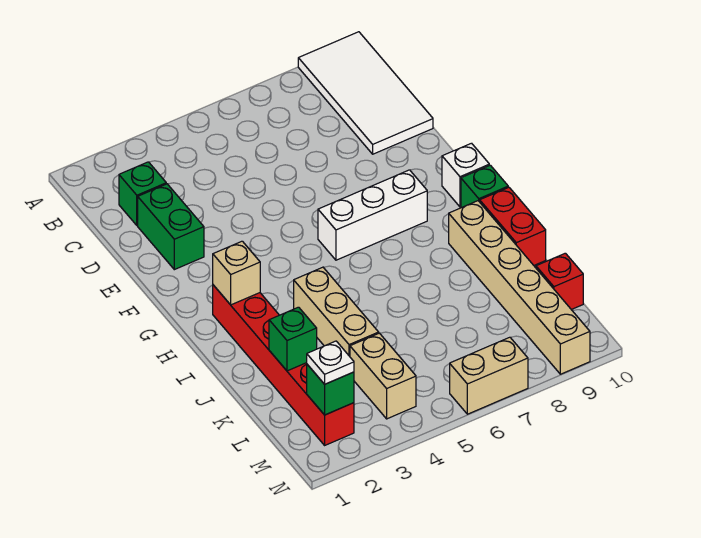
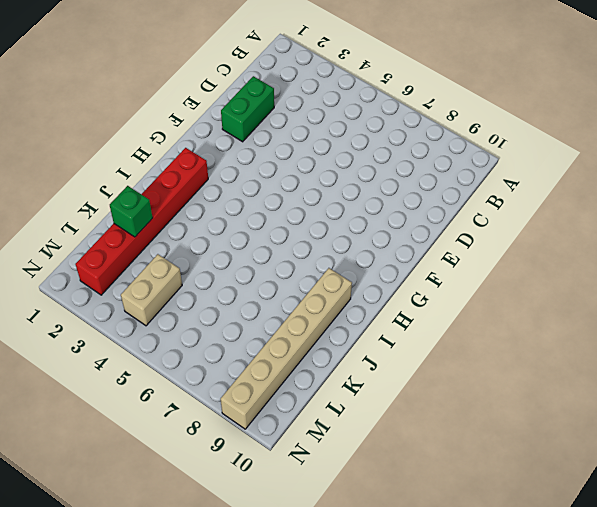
none -> white tile A9:D10 level 1
none -> green brick C2 level 1
none -> white brick G6:G8 level 1

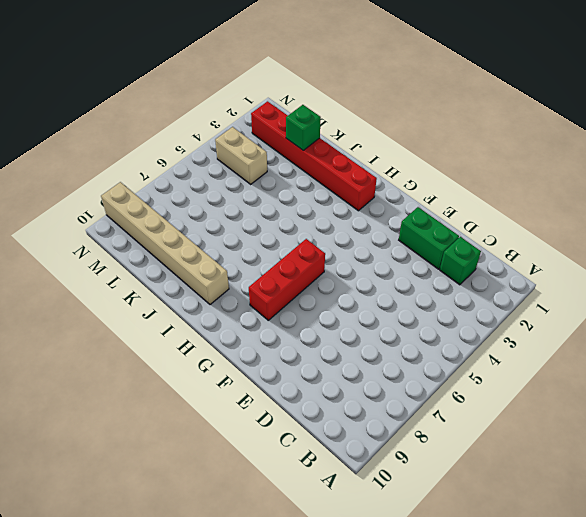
red brick G6:G8 level 1 -> white brick G6:G8 level 1
none -> white tile A9:D10 level 1
none -> white brick G10 level 1
none -> green brick H10 level 1

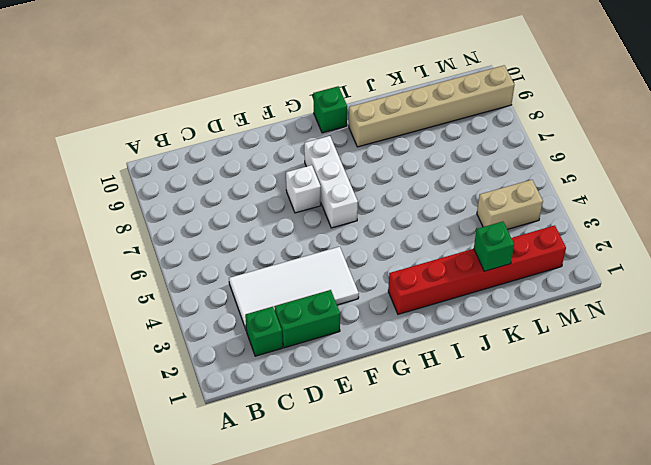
white tile C3:F4 level 1 -> white tile A9:D10 level 1
white brick F7 level 1 -> white brick G10 level 1
none -> tan brick I4:K4 level 1
none -> red brick I10:J10 level 1
none -> red brick L10 level 1

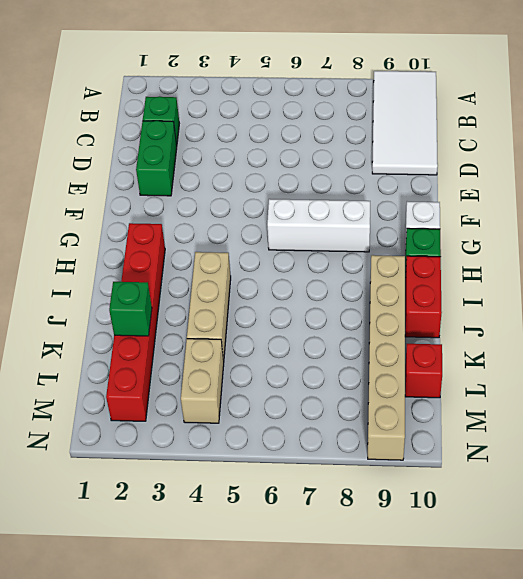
none -> tan brick N6:N7 level 1
none -> tan brick H2 level 2
none -> green brick M2 level 2

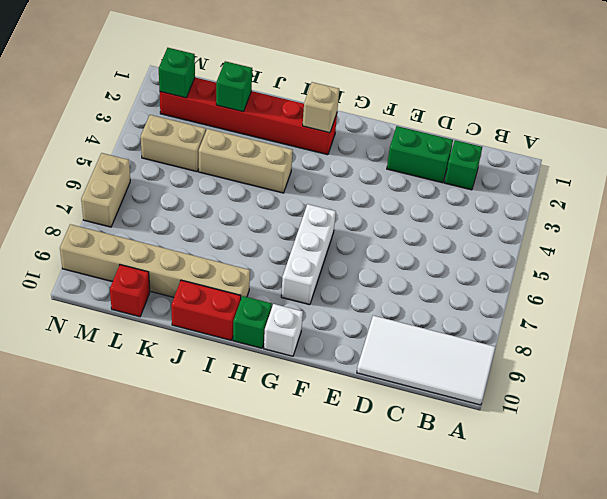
none -> white plate M2 level 3

